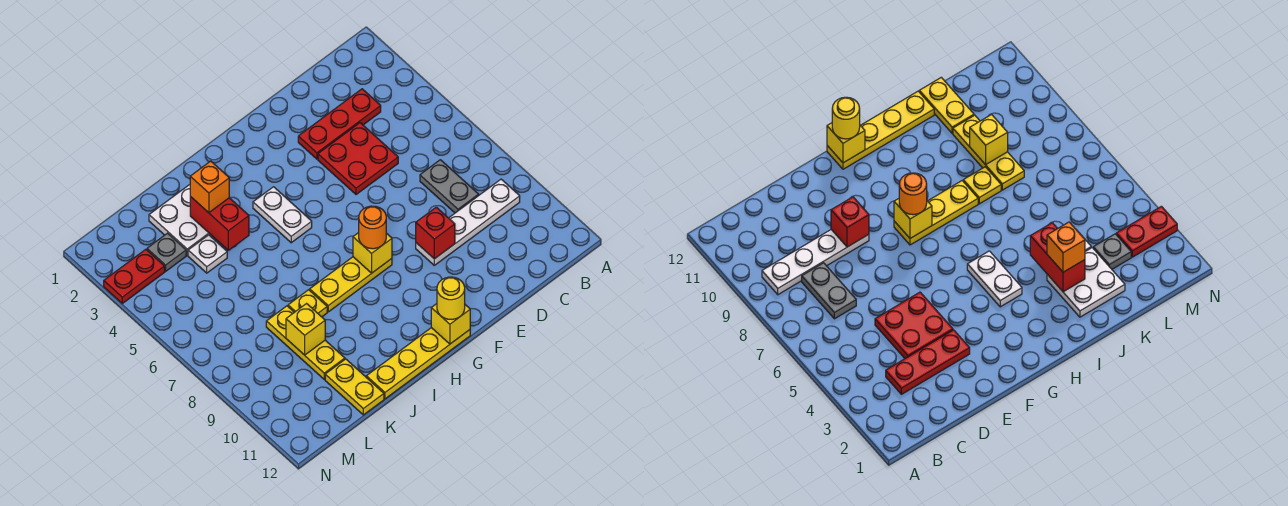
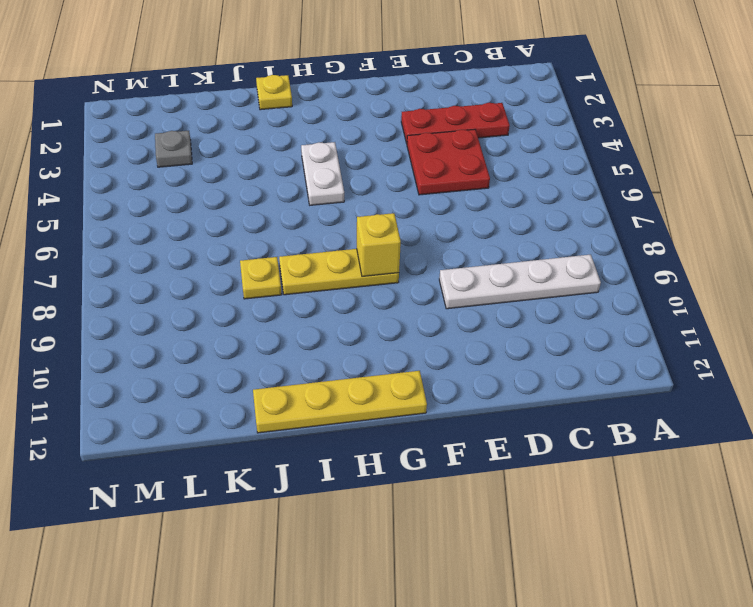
yellow plate I1 level 1 -> none
none -> grey plate C7:C8 level 1
none -> white plate J2:K3 level 1
none -> white plate K4 level 1

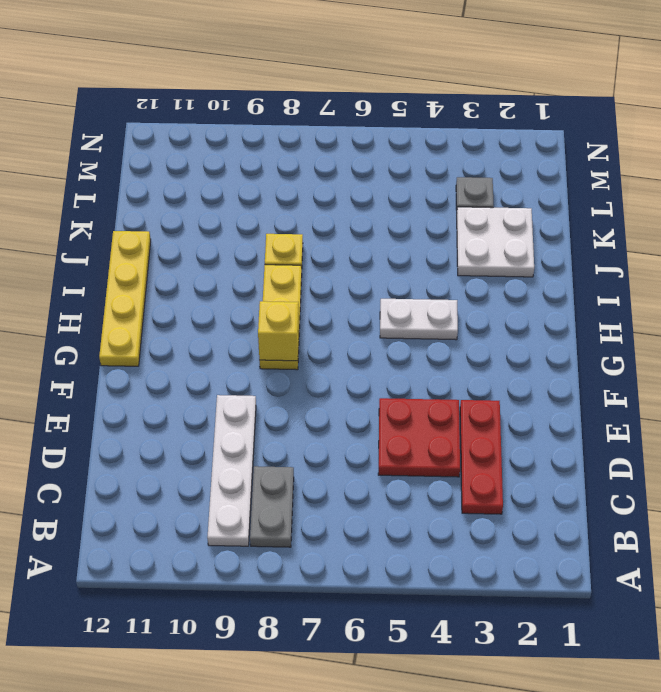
grey plate B8:C8 level 1 -> grey plate C7:C8 level 1
none -> white plate K4 level 1
none -> yellow plate K8:K10 level 1
none -> yellow plate K11:K12 level 1

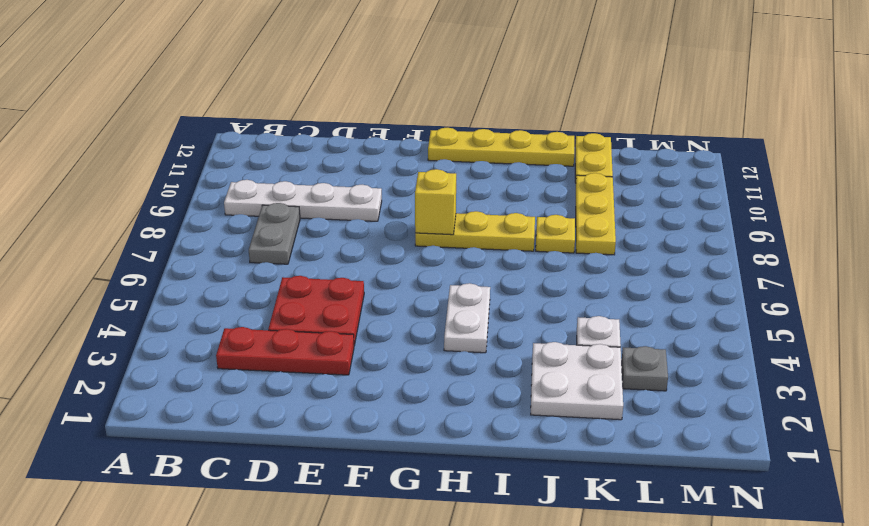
none -> red plate M3:N3 level 1
none -> red brick E9 level 2
none -> yellow brick G12 level 2

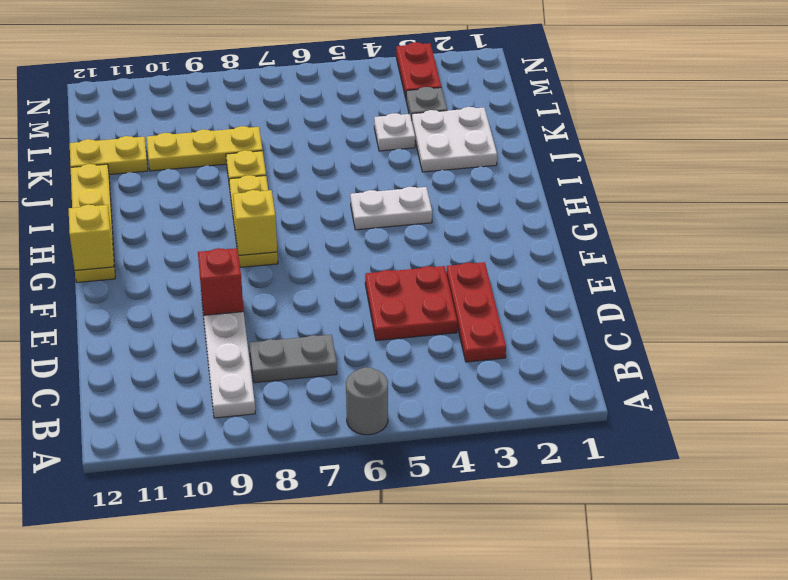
grey round brick A6 level 1 -> none
none -> red brick J3:J4 level 2
none -> yellow brick K9 level 2
none -> orange round brick G8 level 3

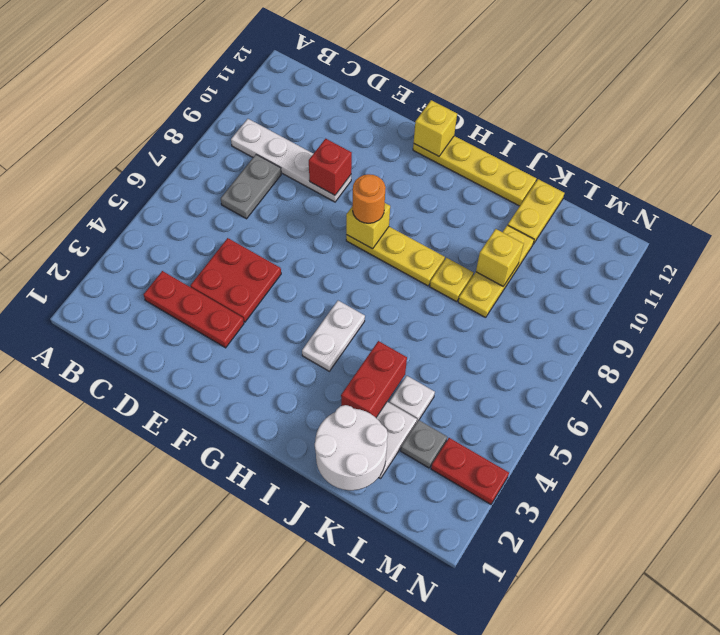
white round brick J1:K2 level 2 -> none
none -> yellow round brick G12 level 3
none -> orange brick J3 level 3

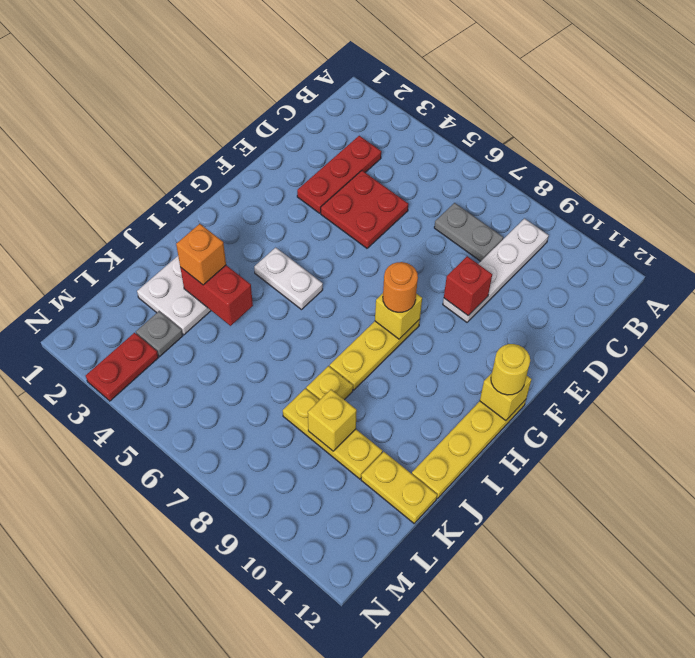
none -> white plate K4 level 1

